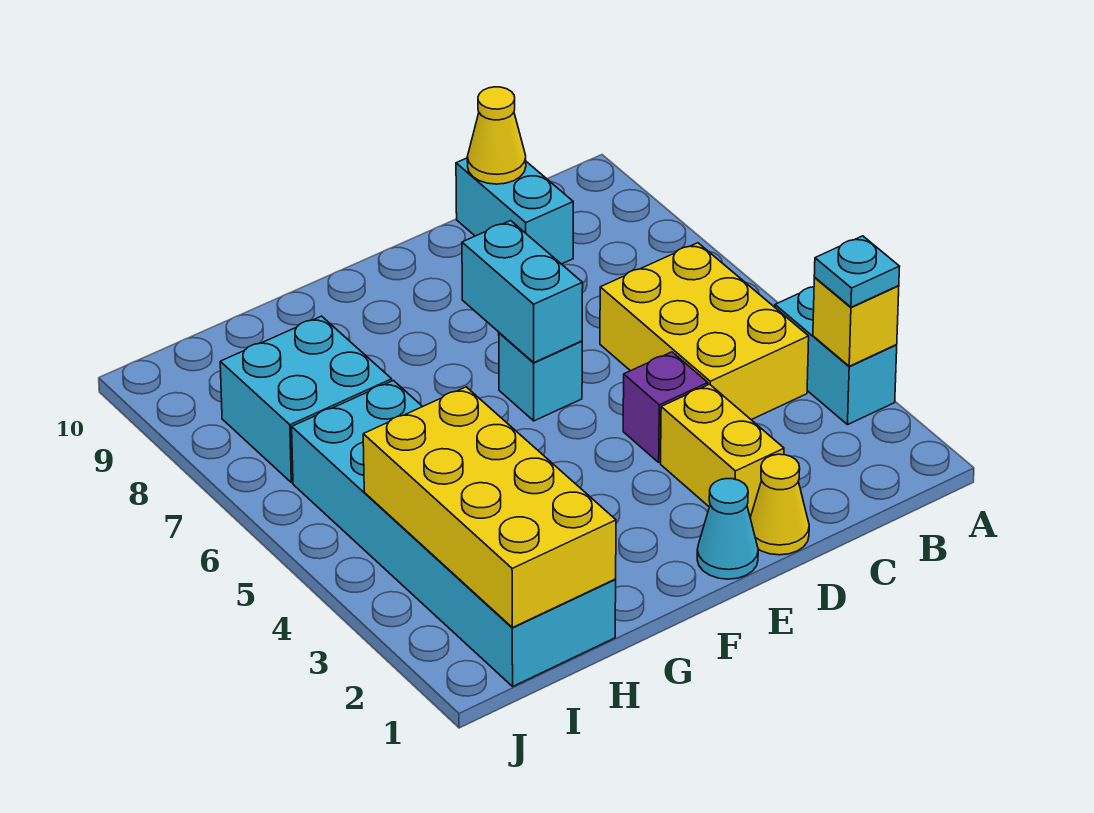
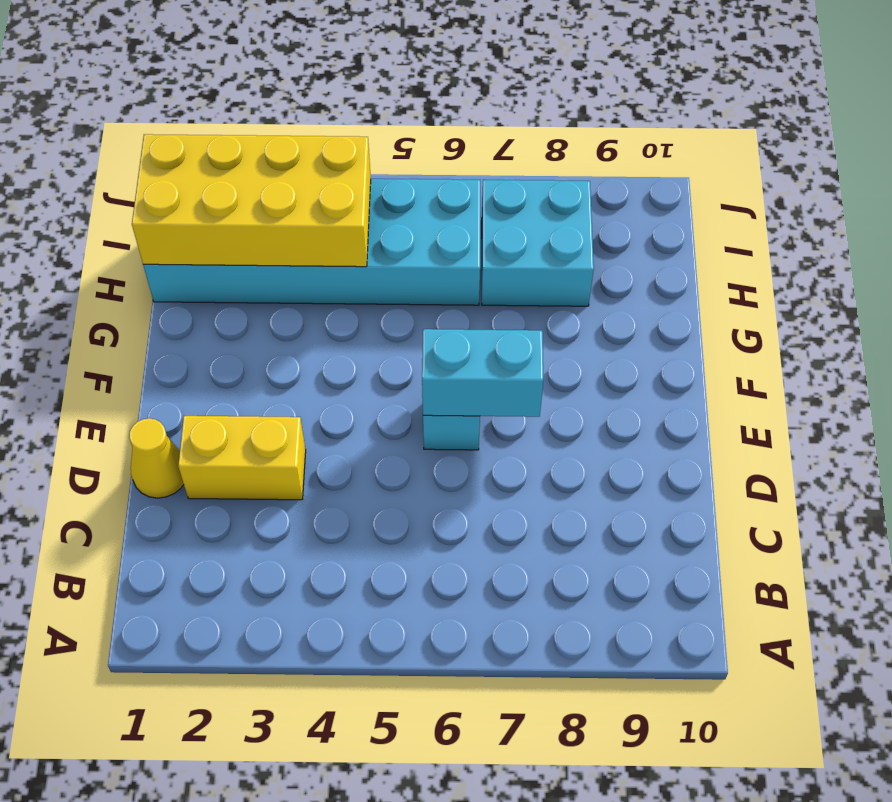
none -> cyan brick A3:A4 level 1
none -> yellow brick B4:C6 level 1
none -> cyan brick C9:C10 level 1

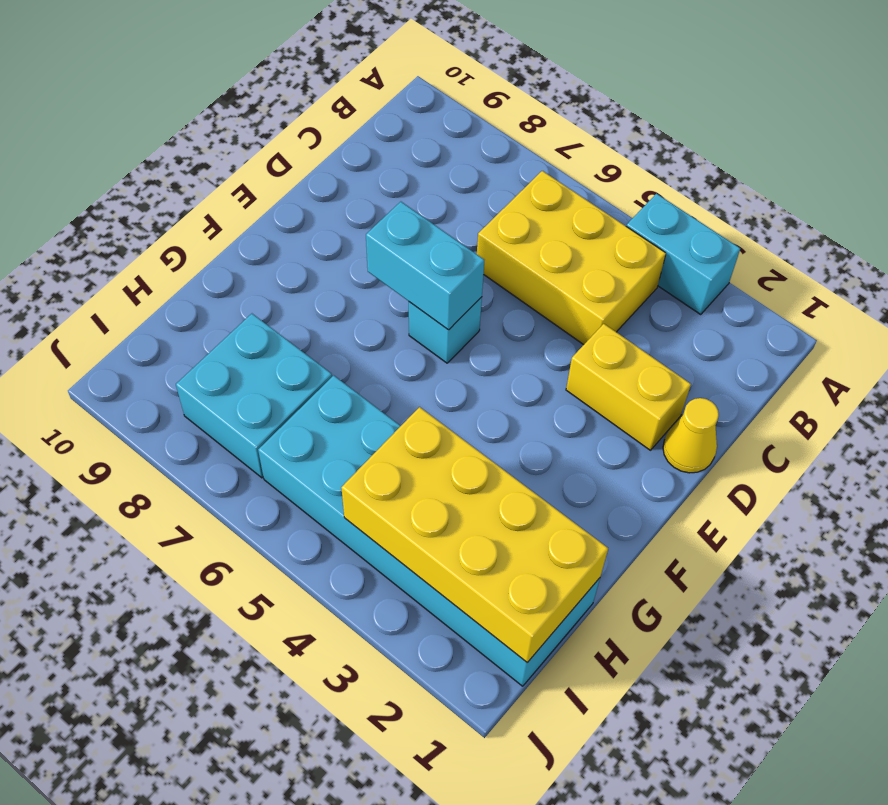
none -> cyan brick C9:C10 level 1
none -> purple brick D4 level 1
none -> cyan cone E1 level 1

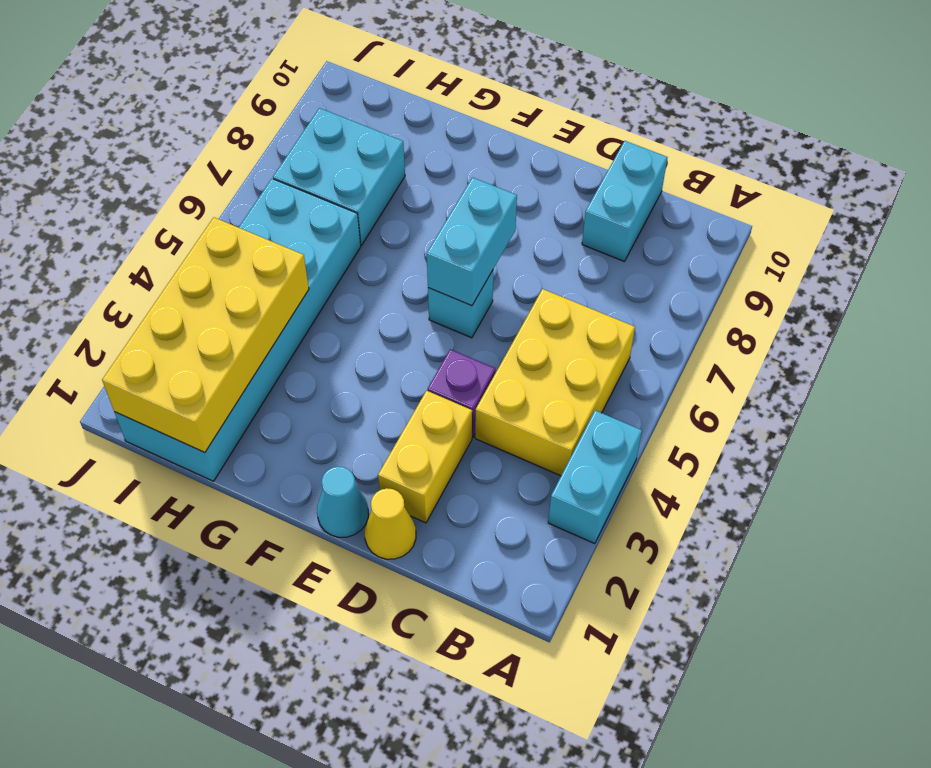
none -> yellow brick A3 level 2
none -> yellow cone C10 level 2
none -> cyan plate A3 level 3

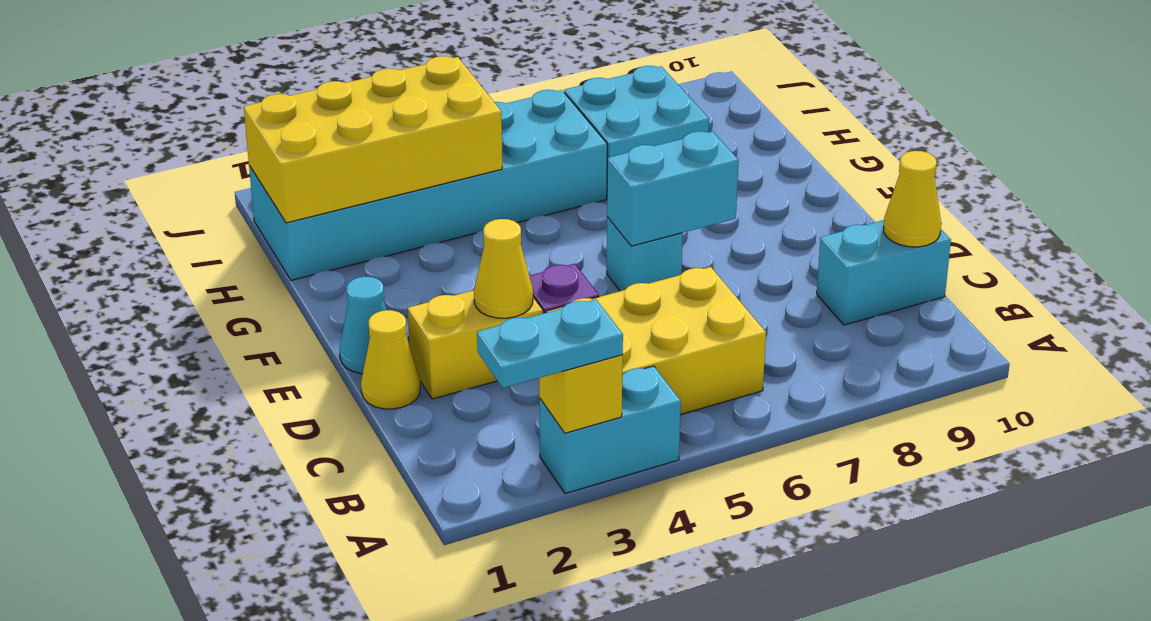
cyan plate A2:A3 level 3 -> cyan plate A3 level 3
yellow cone D3 level 2 -> none

